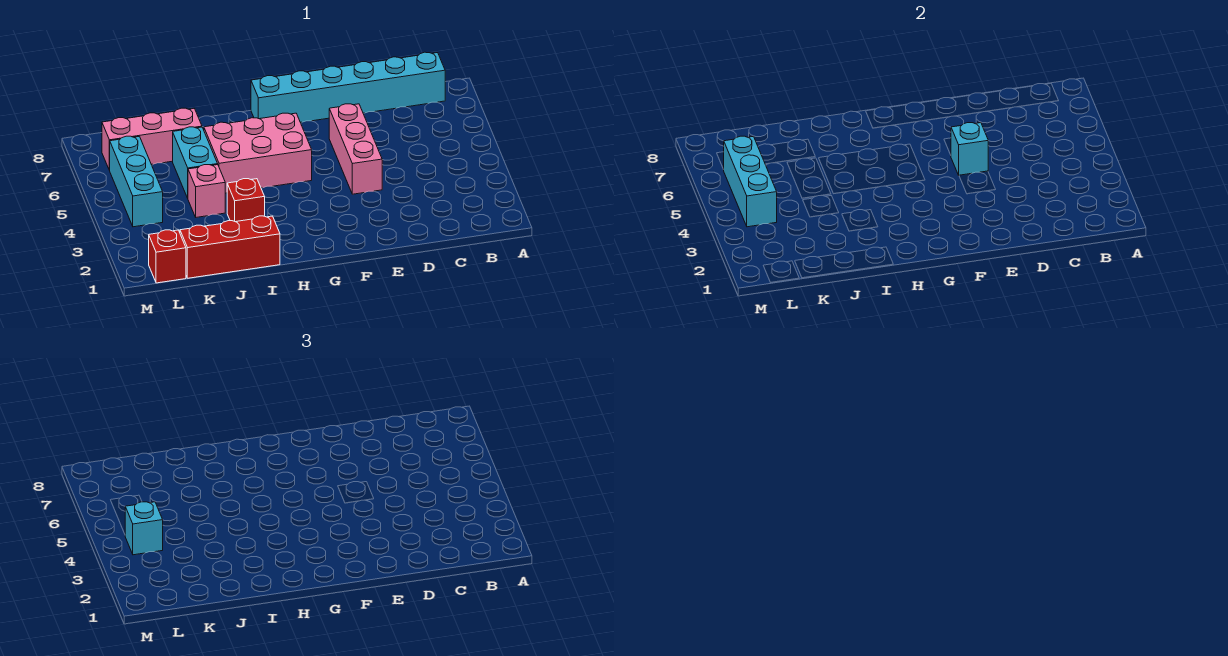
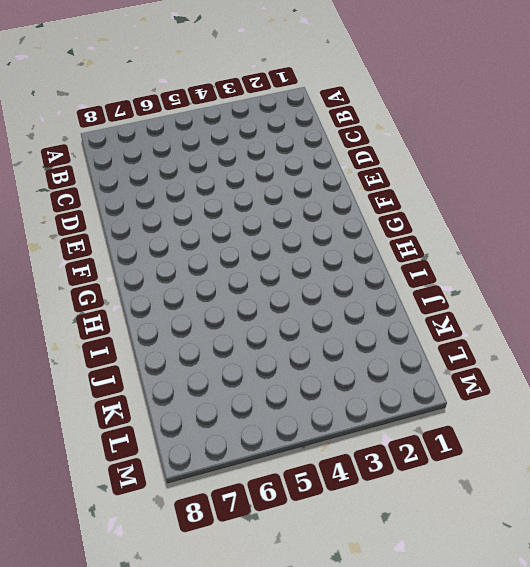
none -> cyan brick B8:G8 level 1
none -> pink brick E4:E6 level 1
none -> pink brick G5:I6 level 1

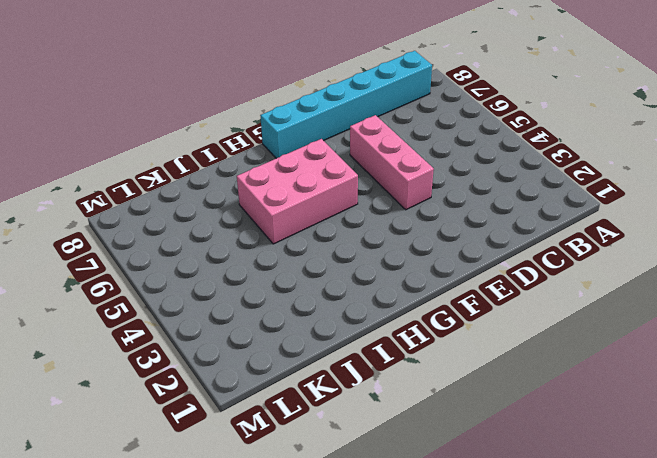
none -> red brick I1:K1 level 1
none -> red brick I3 level 1
none -> pink brick J4 level 1

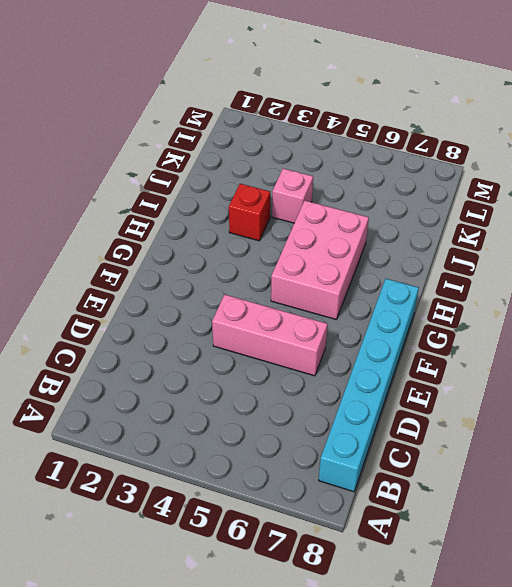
none -> red brick I1:K1 level 1
none -> cyan brick J5:J6 level 1
none -> pink brick J7:L7 level 1

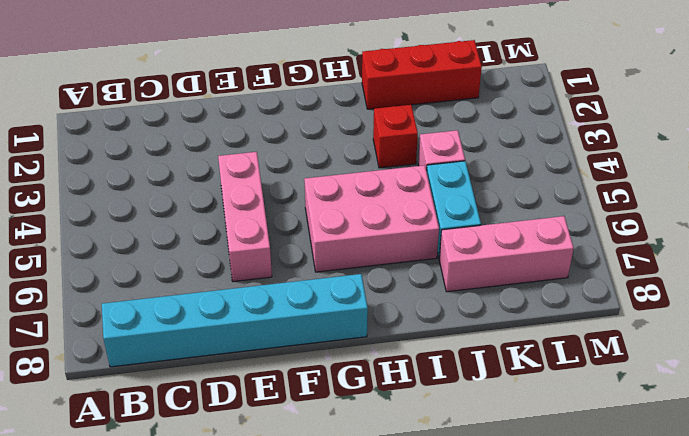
none -> red brick L1 level 1
none -> cyan brick L4:L6 level 1
none -> cyan brick E5 level 2

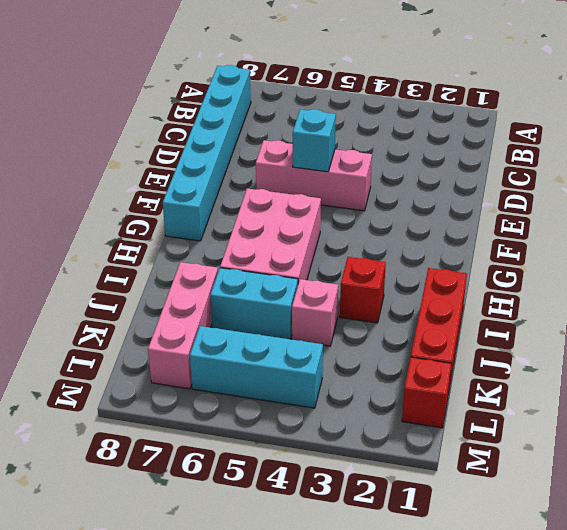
none -> cyan brick L4:L6 level 2
none -> cyan brick L4 level 3

